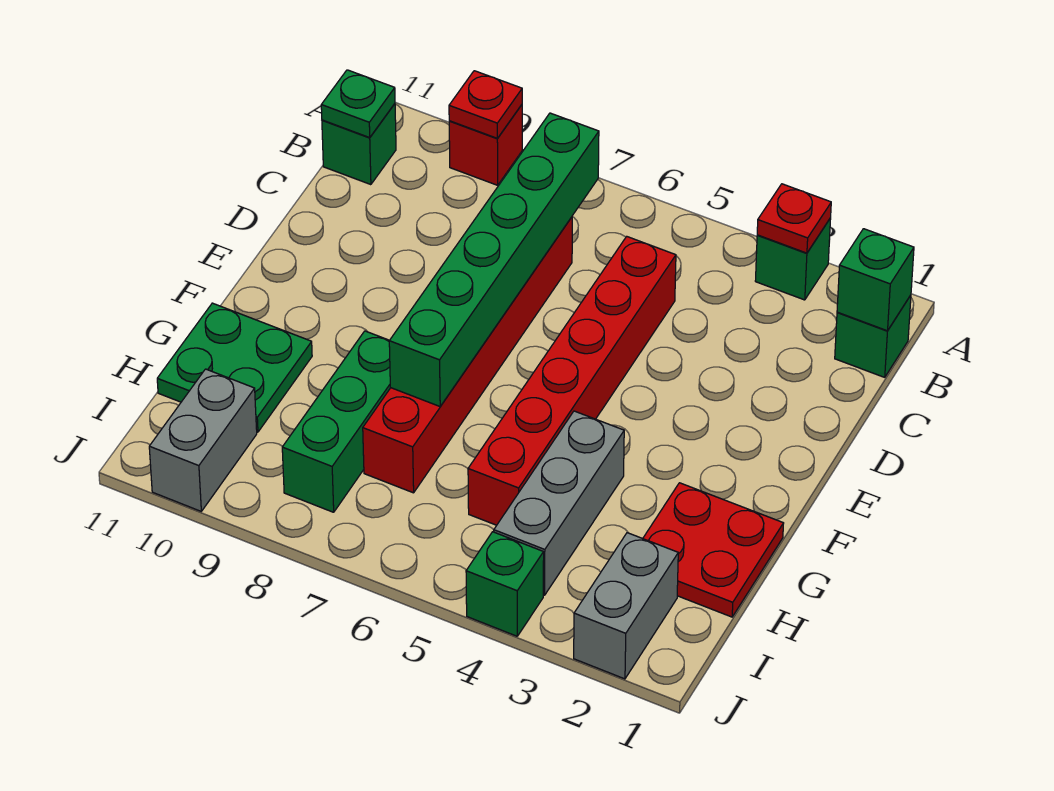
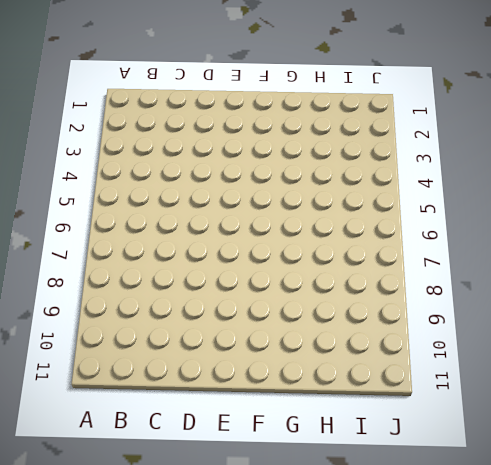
none -> green brick A3 level 1
none -> red brick A9 level 1
none -> green brick B1 level 1

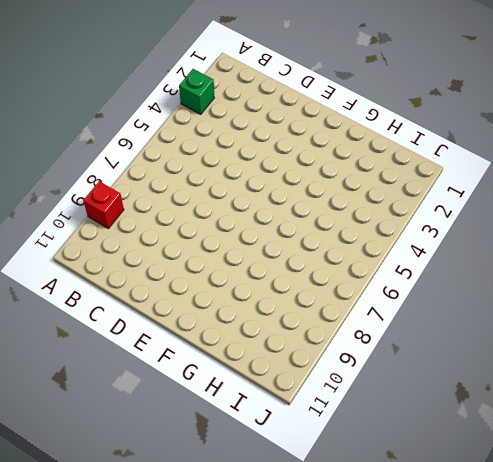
none -> green brick B1 level 1
none -> green brick B11 level 1
none -> red brick C5:H5 level 1

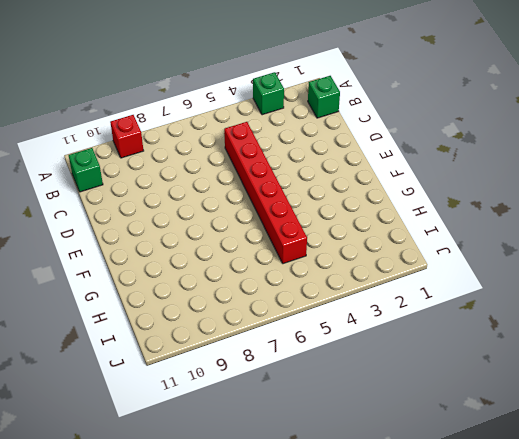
none -> red brick C7:H7 level 1
none -> red plate G1:H2 level 1
none -> grey brick G4:I4 level 1

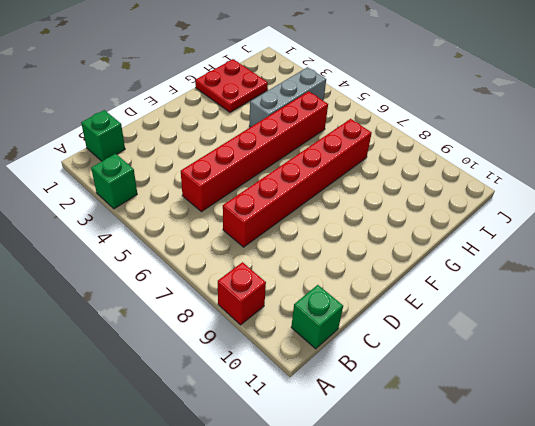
none -> green brick G8:I8 level 1
none -> green plate G10:H11 level 1
none -> grey brick I2:J2 level 1

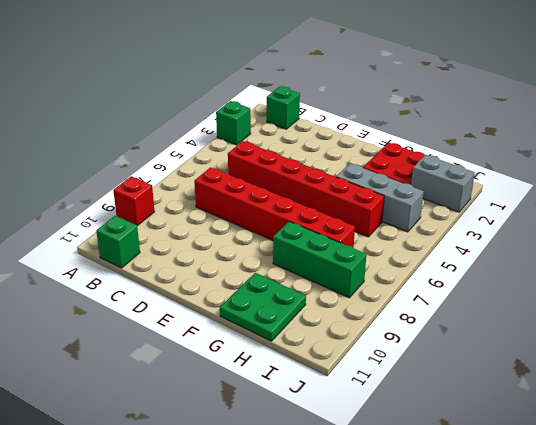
none -> grey brick I10:J10 level 1
none -> green brick J4 level 1
none -> red plate A3 level 2

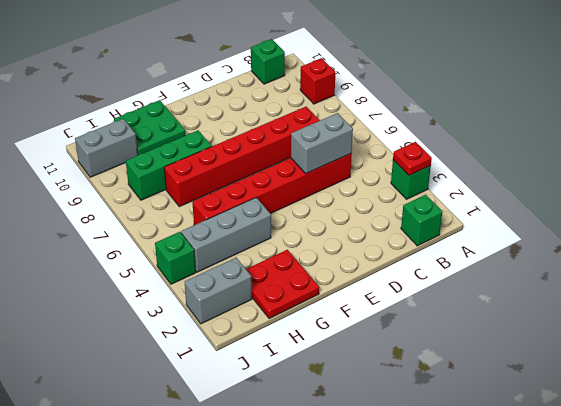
grey brick C5:D5 level 2 -> none
none -> red plate A9 level 2
none -> green brick B1 level 2
none -> green brick B7:G7 level 2

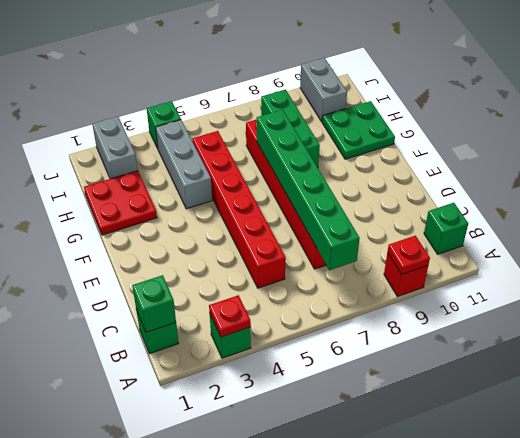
none -> green plate B11 level 2

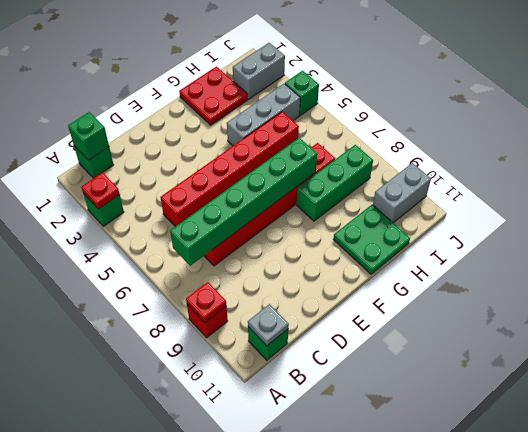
grey plate B11 level 2 -> green plate B11 level 2

